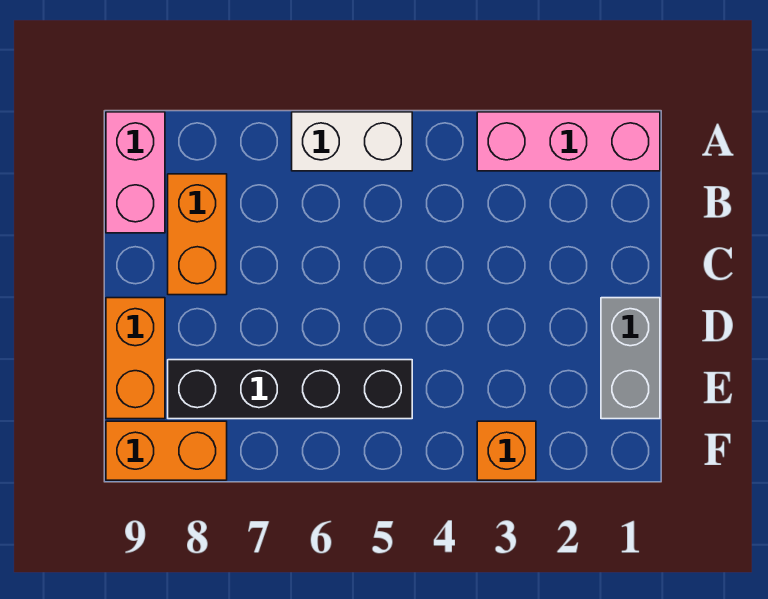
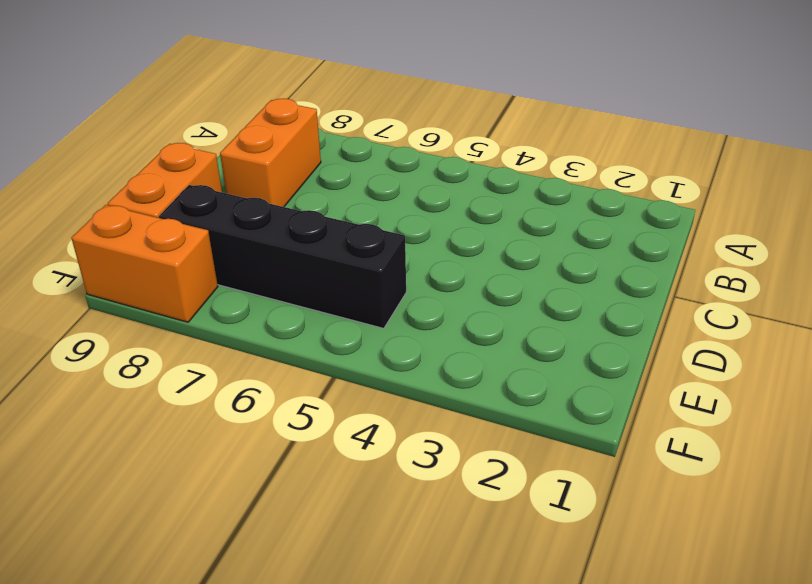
none -> pink brick A1:A3 level 1
none -> white brick A5:A6 level 1

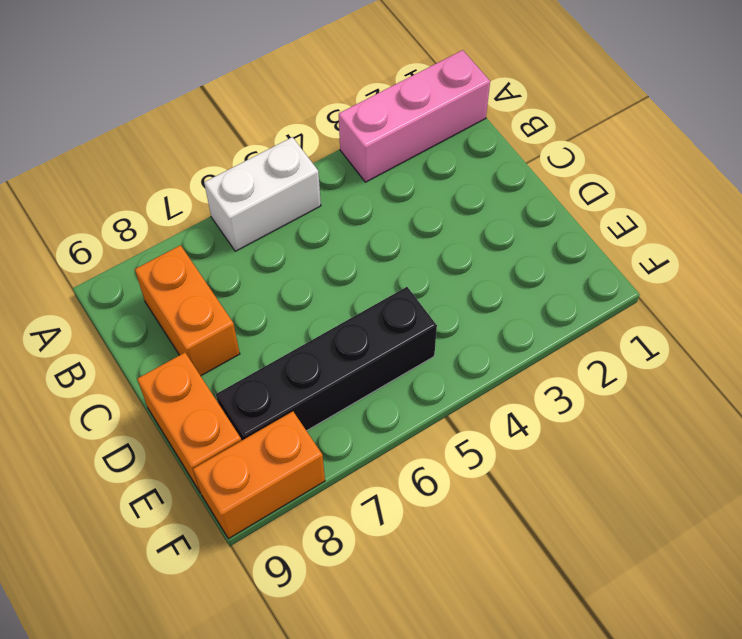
none -> pink brick A9:B9 level 1
none -> grey brick D1:E1 level 1

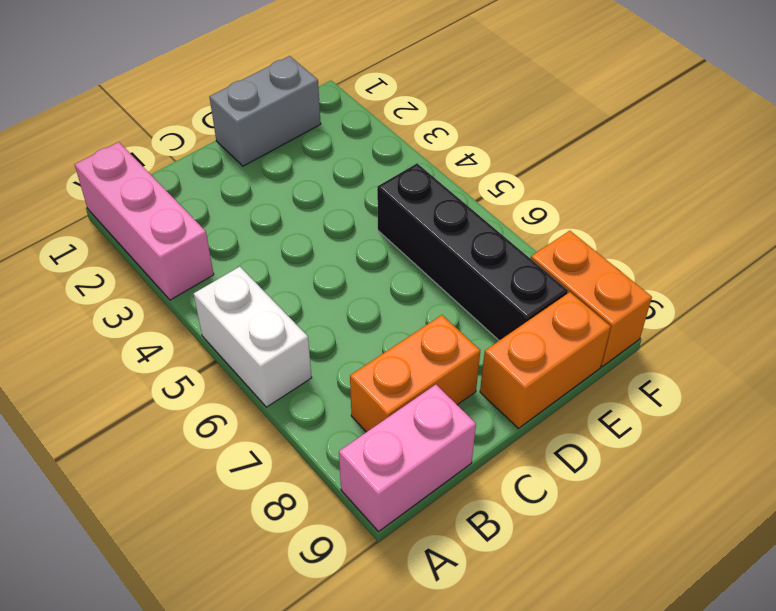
none -> orange brick F3 level 1

